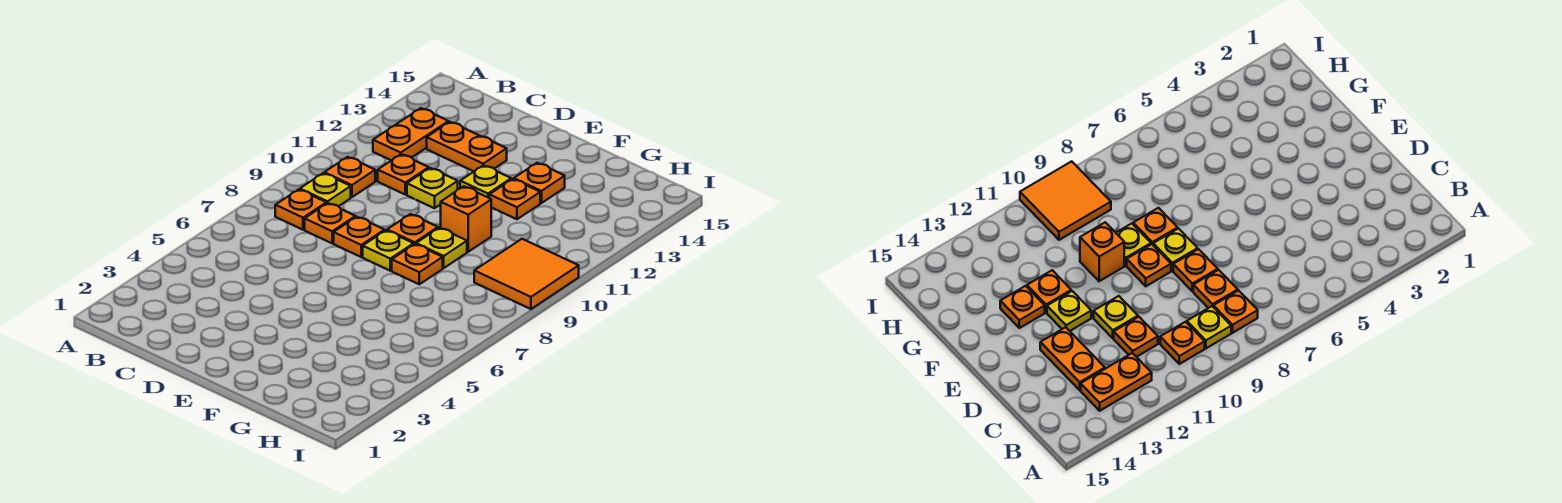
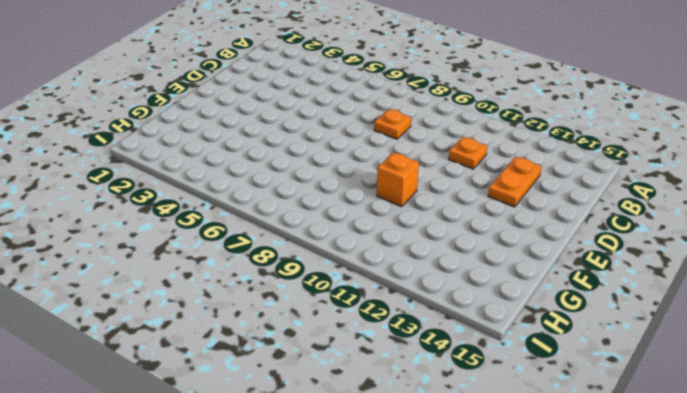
none -> orange plate B8 level 1
none -> yellow plate B9 level 1
none -> orange plate B10 level 1

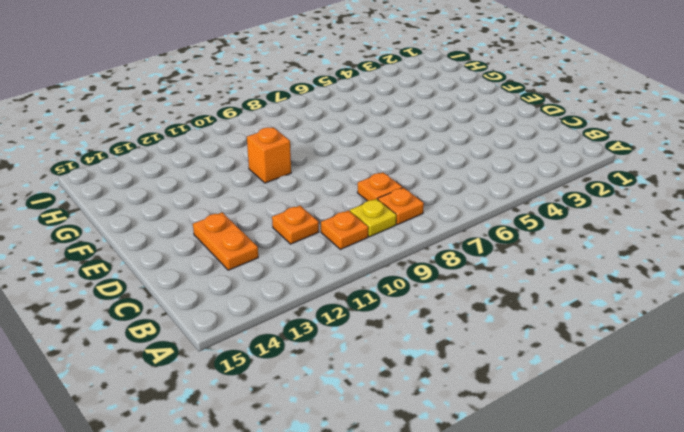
none -> orange plate B12:B13 level 1
none -> orange plate D8 level 1
none -> yellow plate D11 level 1

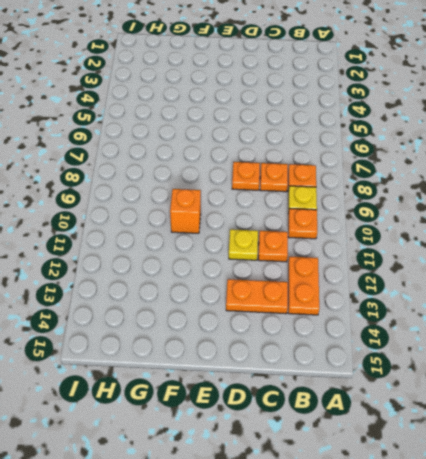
none -> yellow plate E8 level 1
none -> orange plate E9 level 1
none -> yellow plate E12 level 1

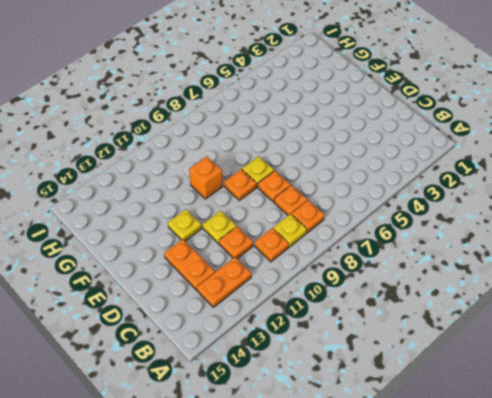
none -> orange plate F8 level 1
none -> yellow plate F9 level 1
none -> orange plate F12 level 1

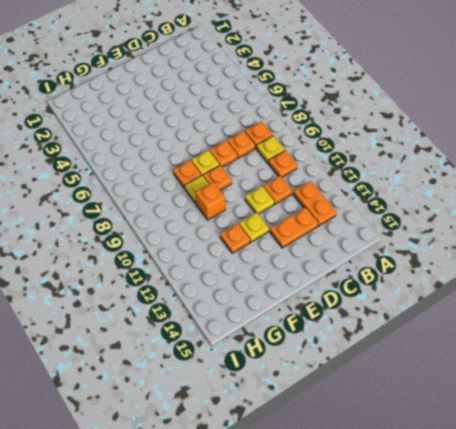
none -> orange plate F13 level 1
none -> orange tile H9:I10 level 1

